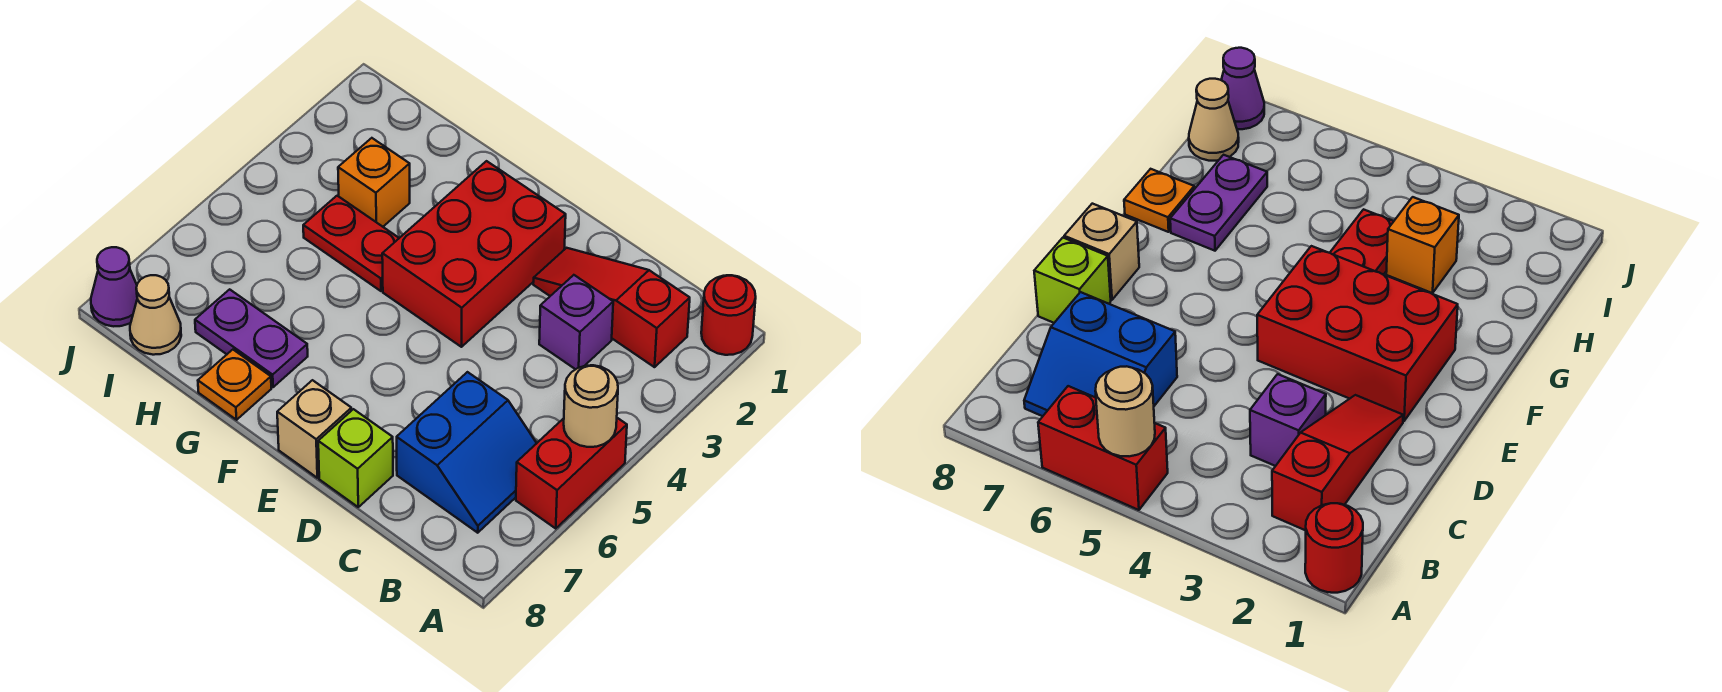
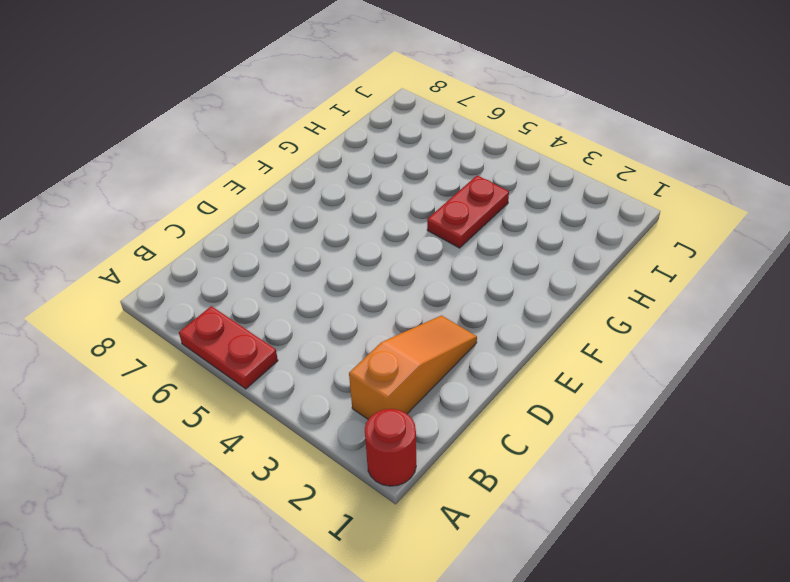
red plate A5:A6 level 1 -> red brick A5:A6 level 1
orange slope B2:D2 level 1 top B -> red slope B2:D2 level 1 top B
none -> blue slope B6:C7 level 1 top C
none -> purple brick C3 level 1
none -> lime brick D8 level 1

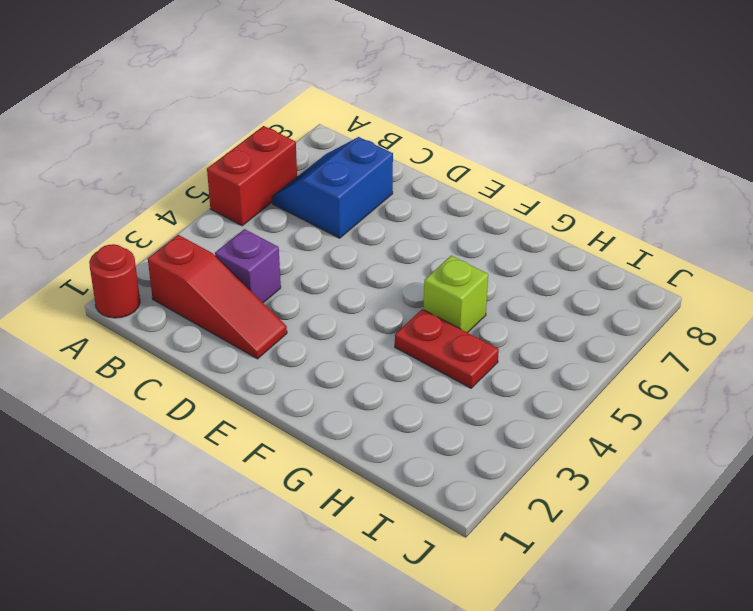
lime brick G5 level 1 -> lime brick D8 level 1
none -> red brick E2:F4 level 1
none -> tan brick E8 level 1
none -> purple plate G7:H7 level 1

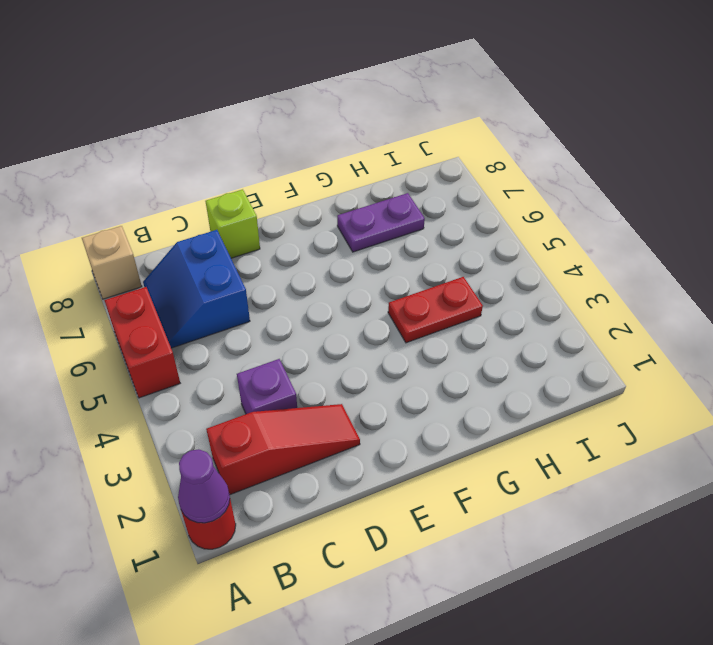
purple cone A1 level 2 -> purple cone J8 level 1
tan brick A8 level 1 -> tan brick E8 level 1
none -> red brick E2:F4 level 1
none -> orange plate G8 level 1
none -> orange brick H3 level 1

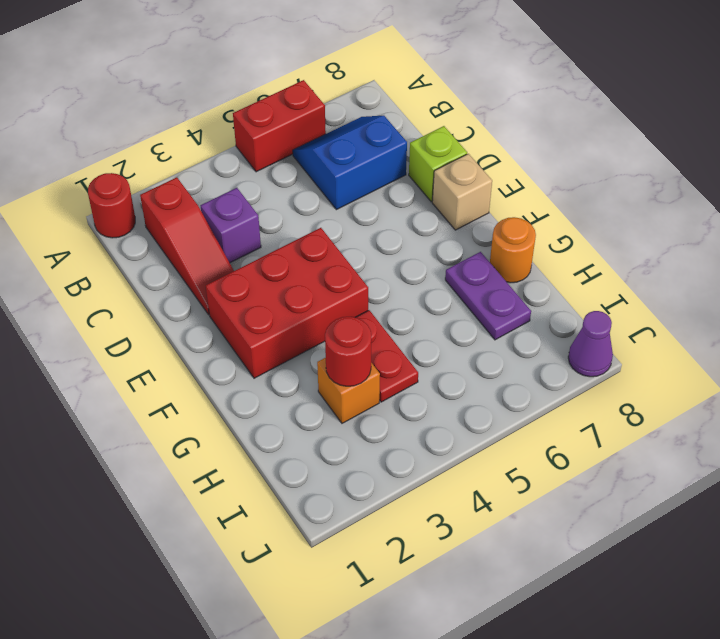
orange round brick G8 level 1 -> orange plate G8 level 1
red round brick H3 level 2 -> none
none -> tan cone I8 level 1
none -> tan round brick A5 level 2

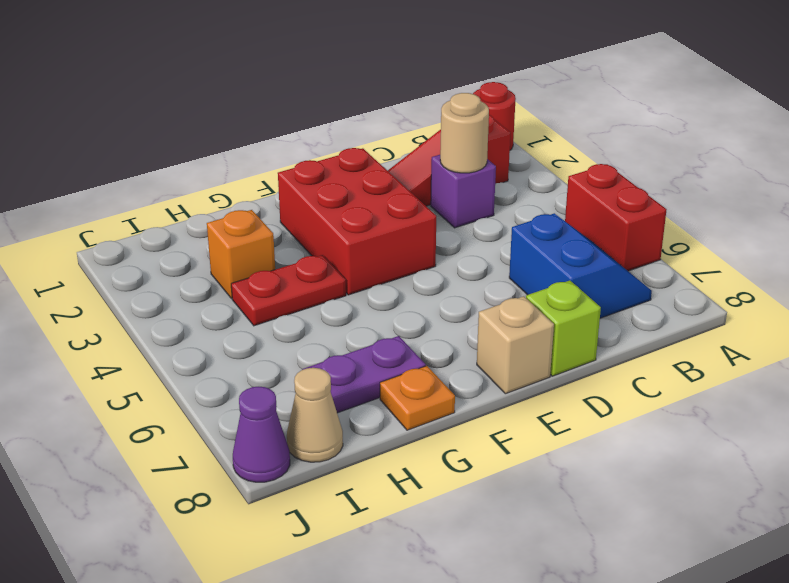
tan round brick C3 level 2 -> tan round brick A5 level 2

